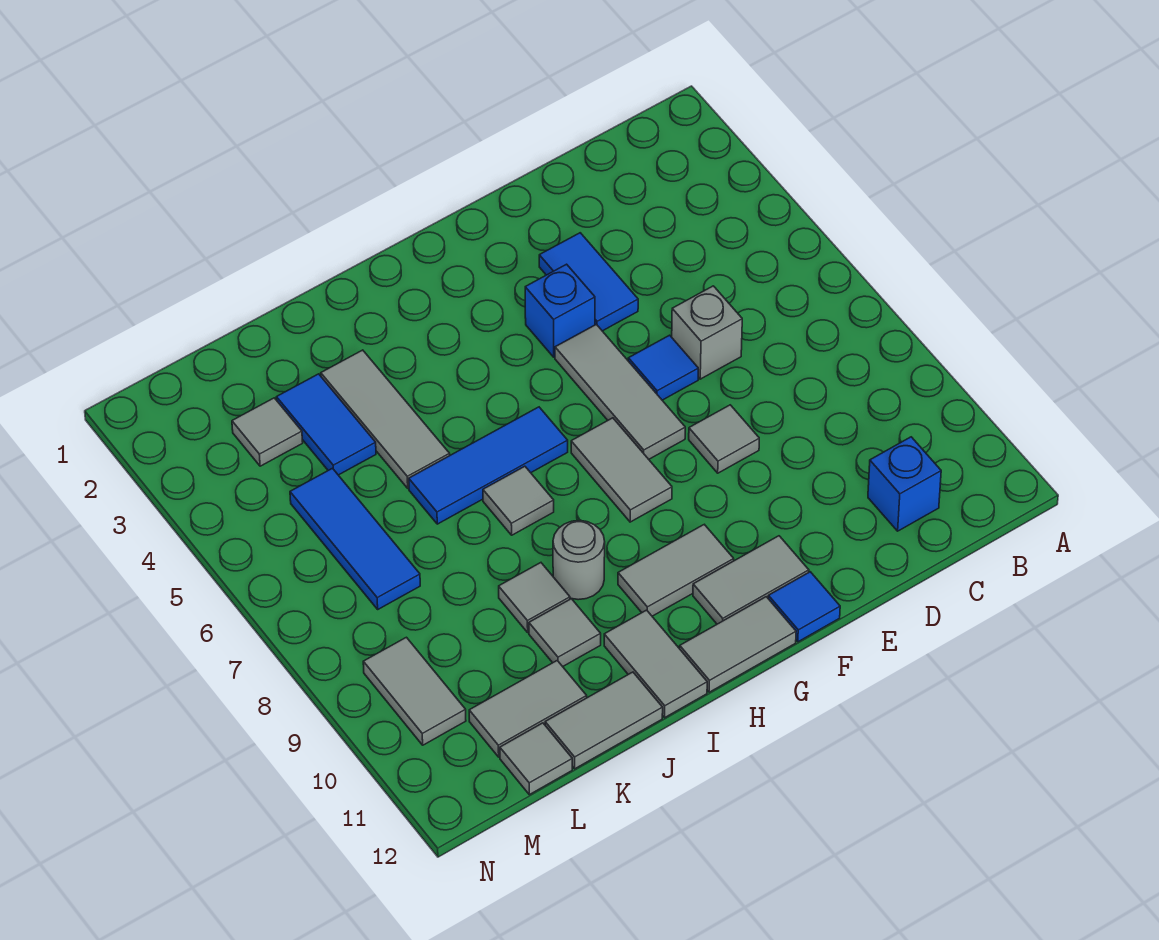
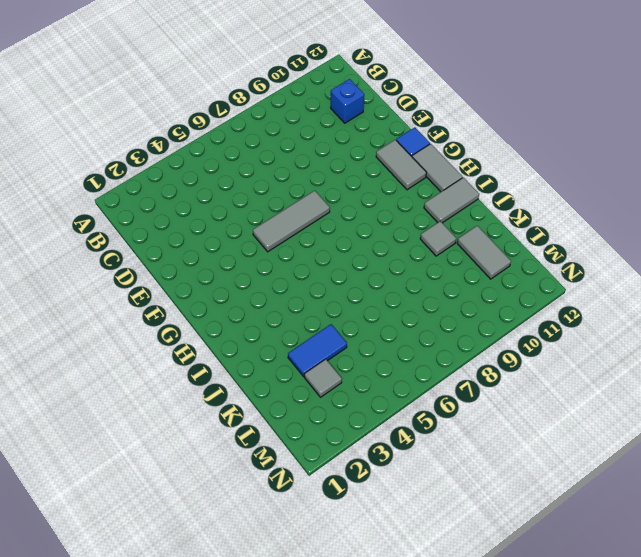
none -> grey brick D6 level 1
none -> blue tile E3:E4 level 1
none -> blue tile E6 level 1

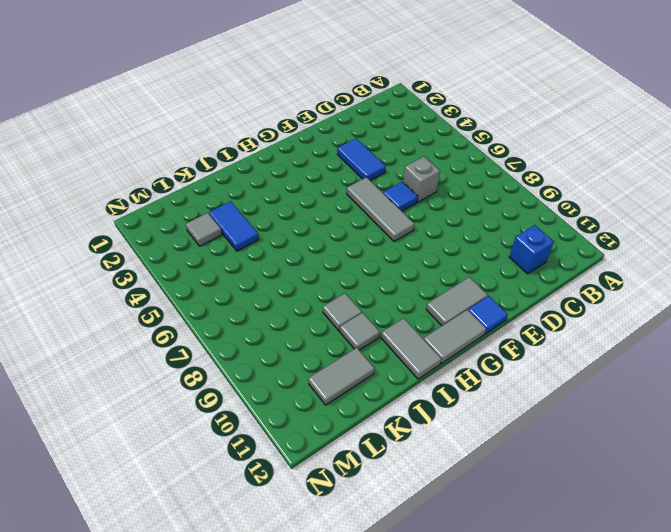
none -> grey tile E8 level 1
none -> blue brick F4 level 1
none -> grey tile G7:G8 level 1

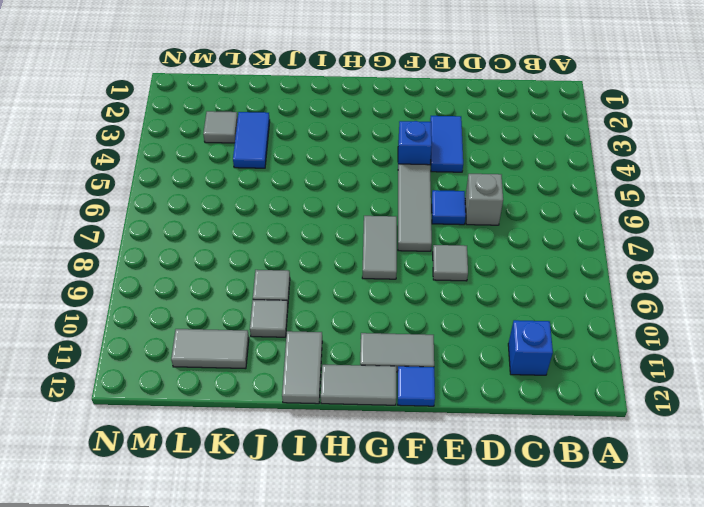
none -> grey tile G10:H10 level 1
none -> blue tile H6:J6 level 1
none -> grey tile I7 level 1

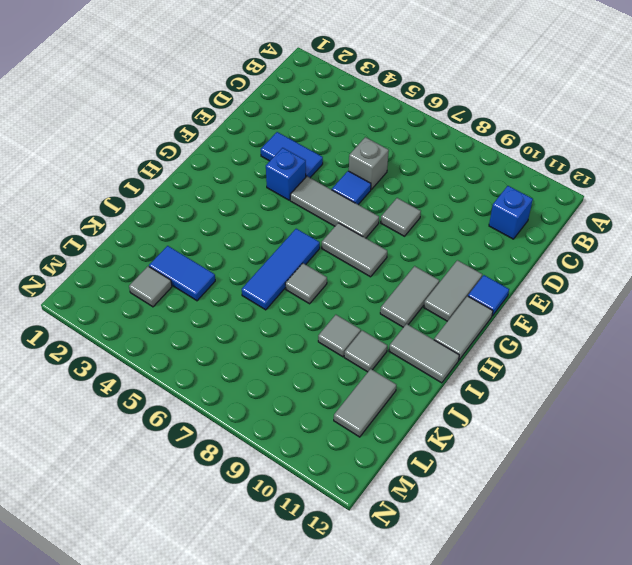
none -> grey round brick I9 level 1
none -> grey tile J3:J5 level 1
none -> grey tile J12:K12 level 1

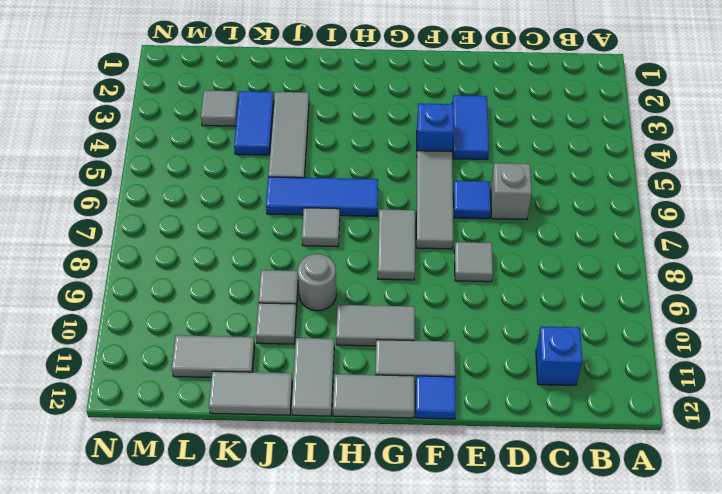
none -> blue tile L5:L7 level 1
none -> grey tile L12 level 1
none -> grey tile M9:M10 level 1

